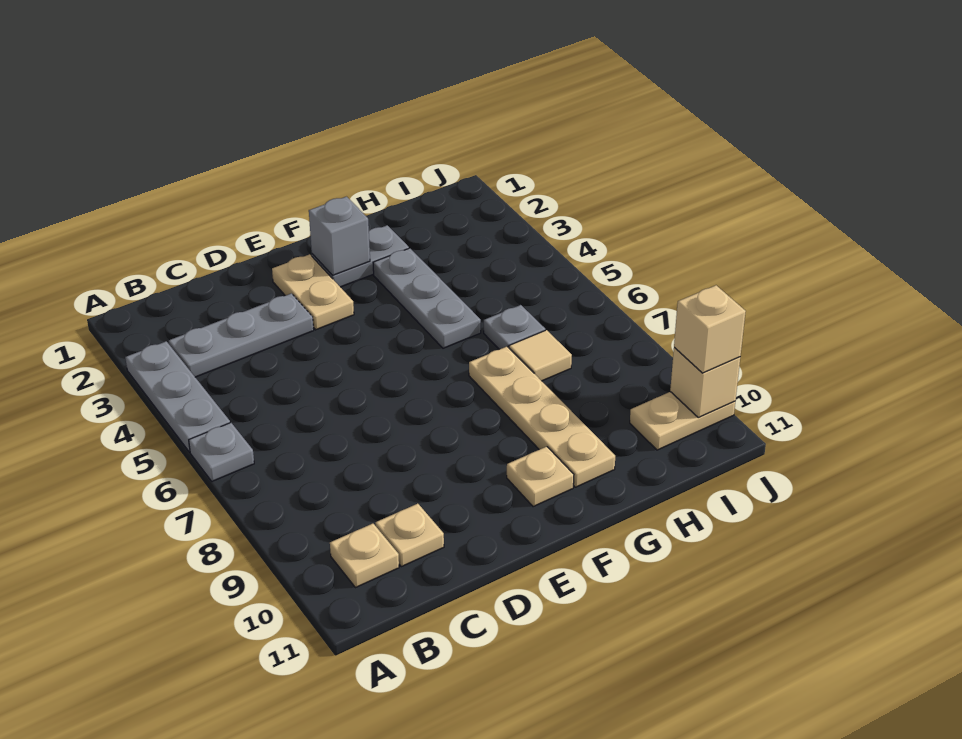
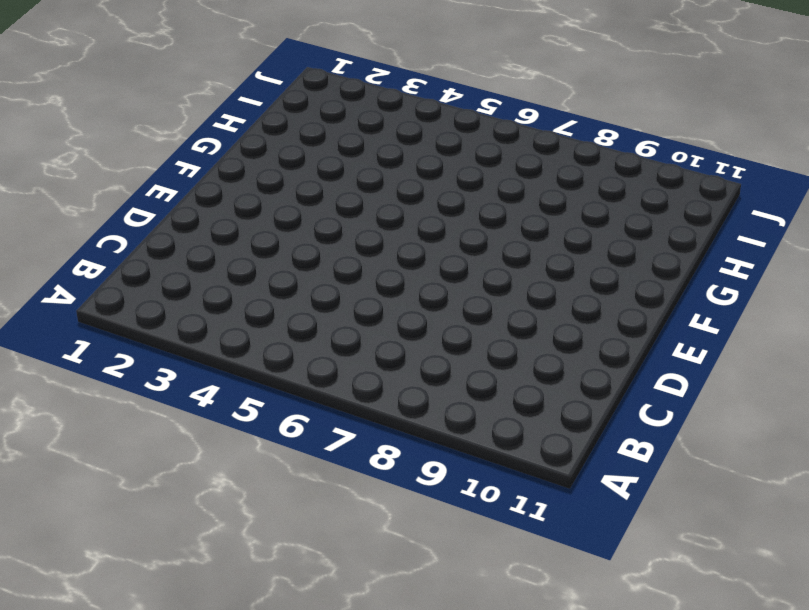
none -> grey plate A3:A5 level 1
none -> grey plate A6 level 1
none -> grey plate B3:D3 level 1

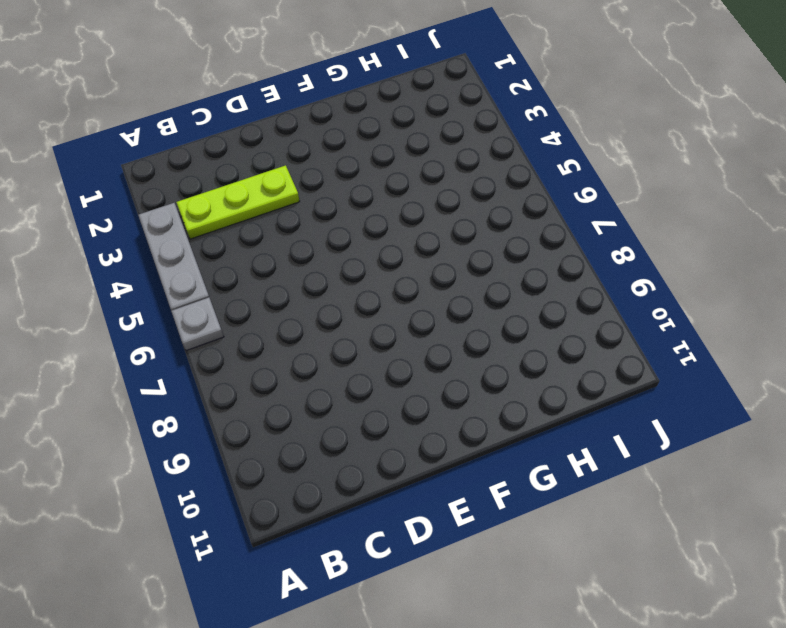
lime plate B3:D3 level 1 -> grey plate B3:D3 level 1
none -> tan plate B10 level 1
none -> tan plate C10 level 1
none -> tan plate E2:E3 level 1

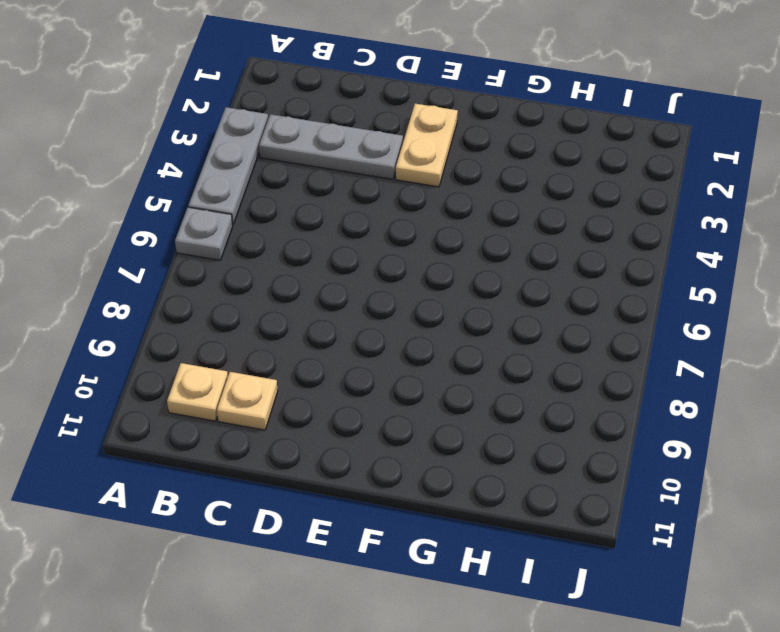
none -> grey plate F2:G2 level 1
none -> tan plate F10 level 1
none -> grey plate G3:G5 level 1

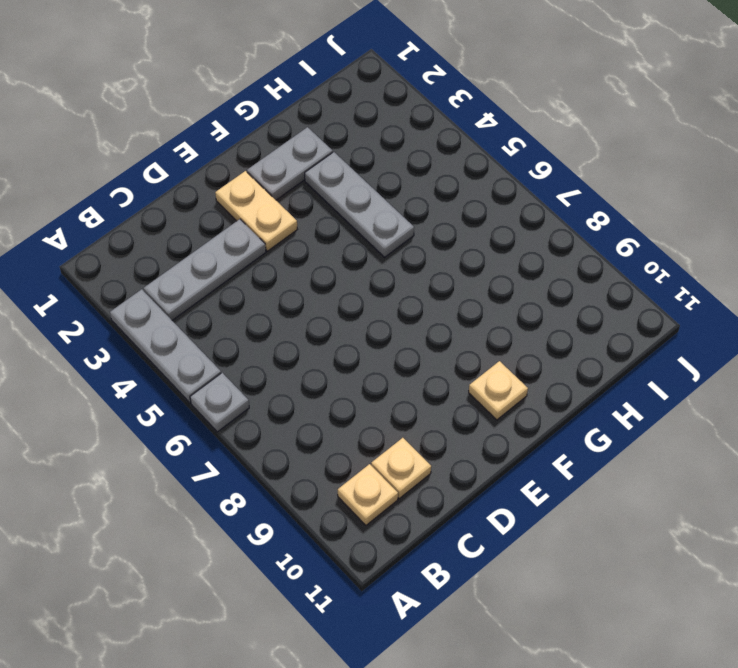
none -> tan plate G7:G10 level 1
none -> grey plate H6 level 1
none -> tan tile H7 level 1

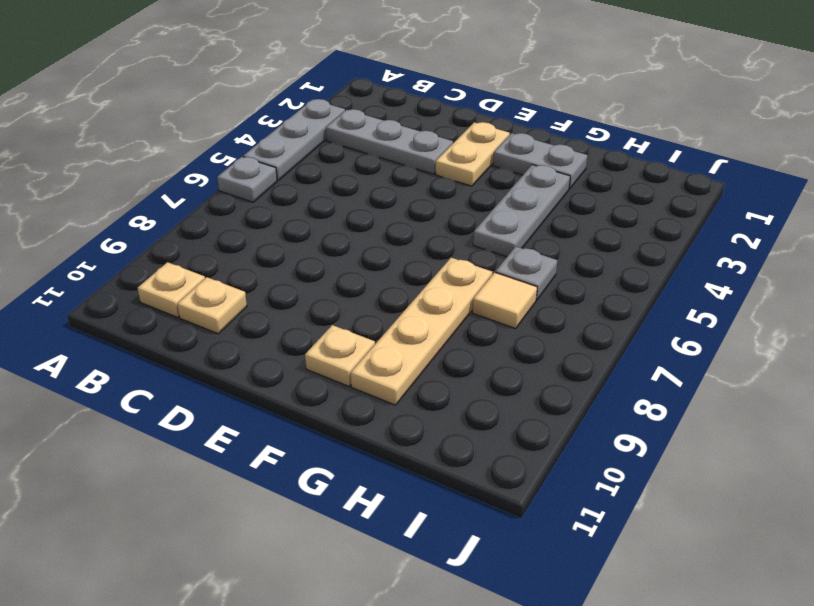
none -> tan plate I10:J10 level 1
none -> grey brick F2 level 2
none -> tan brick J10 level 2

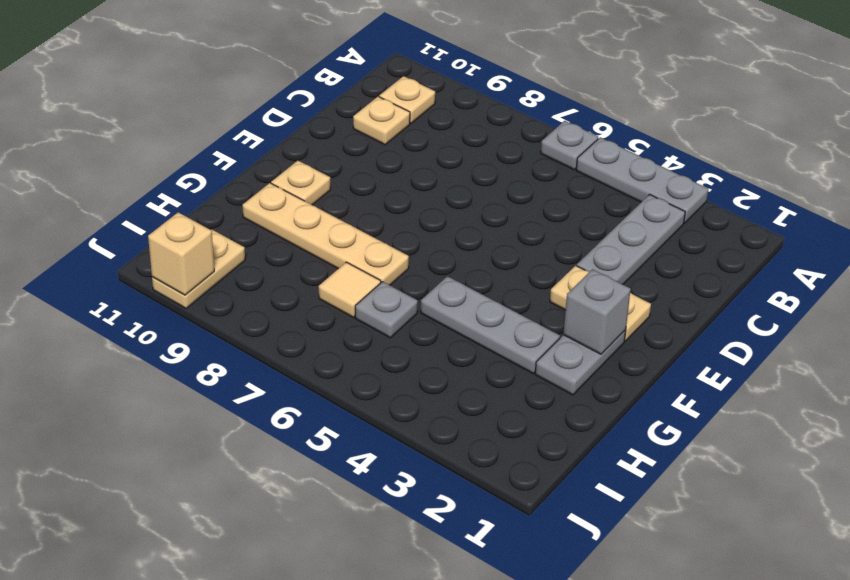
none -> tan brick J10 level 3

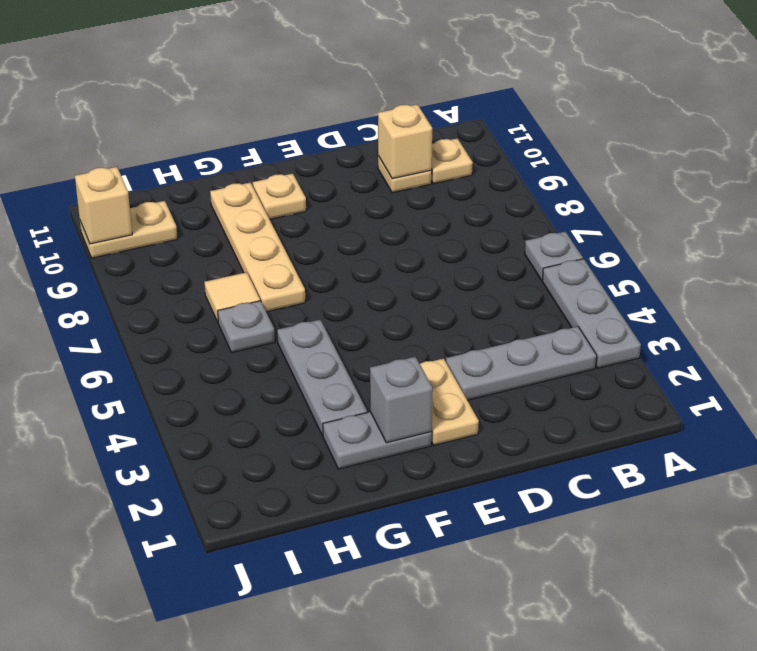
tan brick C10 level 2 -> tan brick J10 level 3

